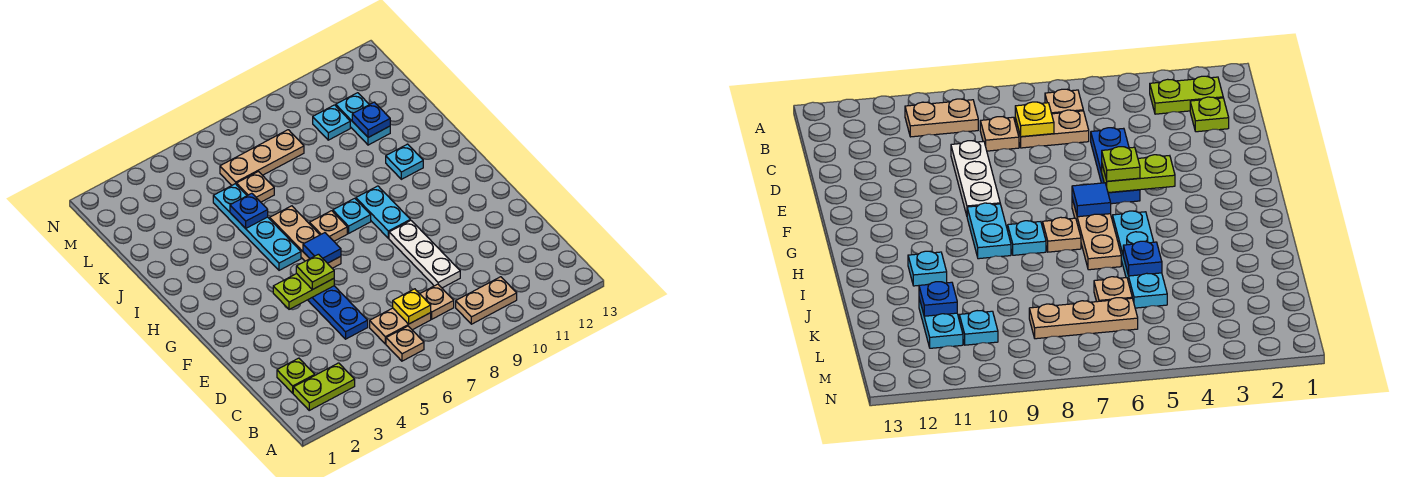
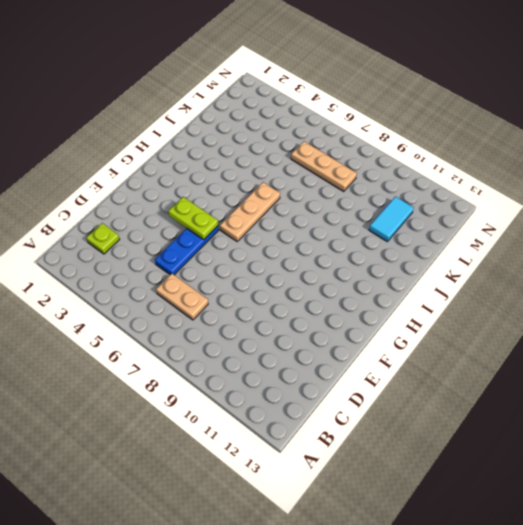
cyan tile K11:L11 level 1 -> cyan plate K11:L11 level 1
none -> lime plate B2:B3 level 1
none -> tan plate B6 level 1
none -> tan plate B9:B10 level 1

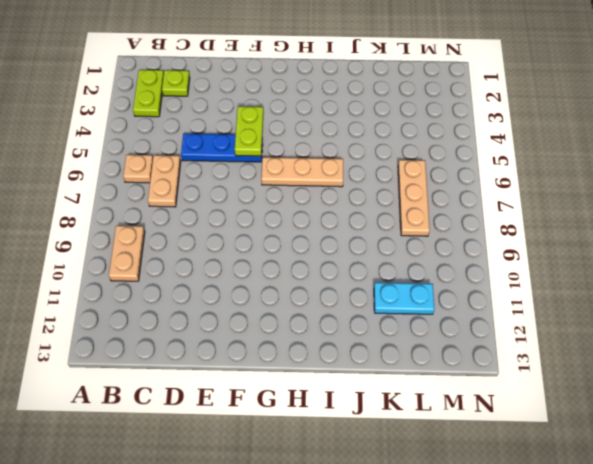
none -> tan plate C8 level 1
none -> white plate D9:F9 level 1
none -> cyan plate G9:H9 level 1

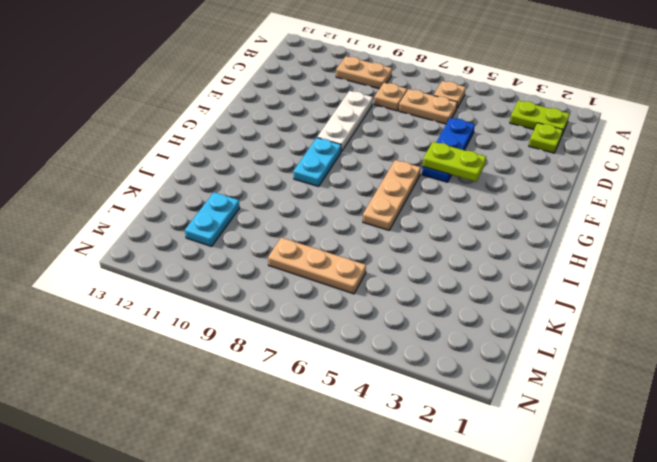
none -> cyan plate H5:K5 level 1
none -> tan plate H7 level 1
none -> cyan plate H8 level 1

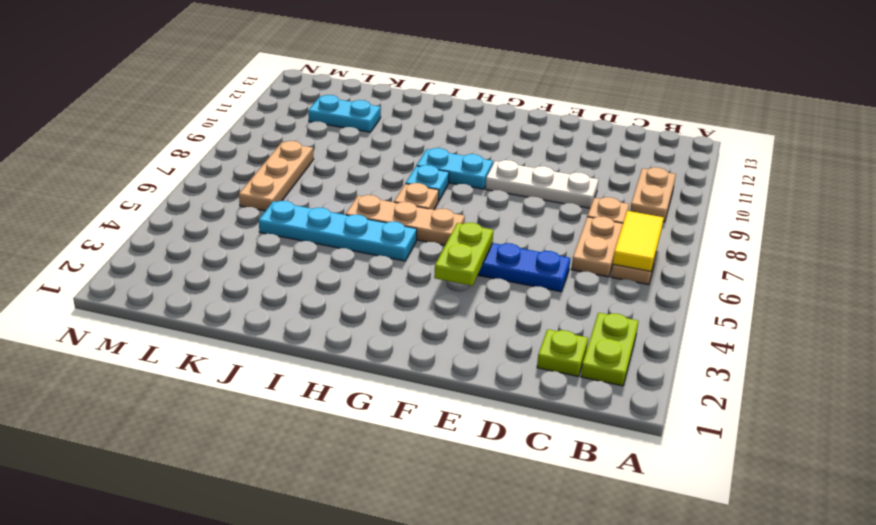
yellow tile B6:B7 level 2 -> none
none -> cyan plate I11 level 1
none -> tan plate K6 level 1
none -> cyan plate L10 level 1

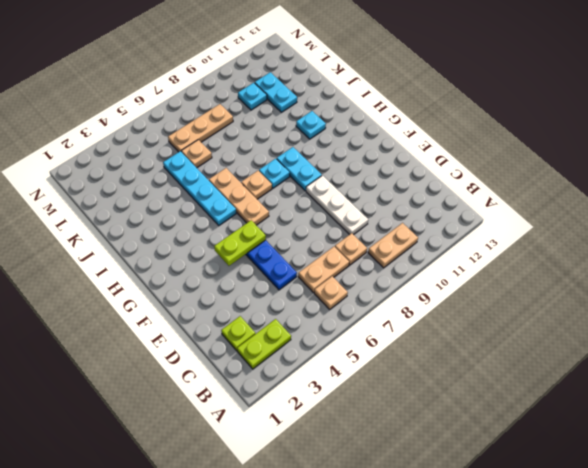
none -> yellow plate C7 level 2
none -> blue tile G6 level 2
none -> blue plate J5 level 2

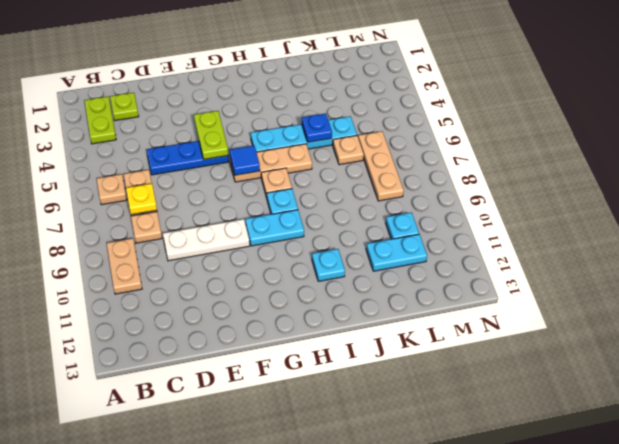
none -> blue plate K11 level 2
none -> lime plate F5 level 3

